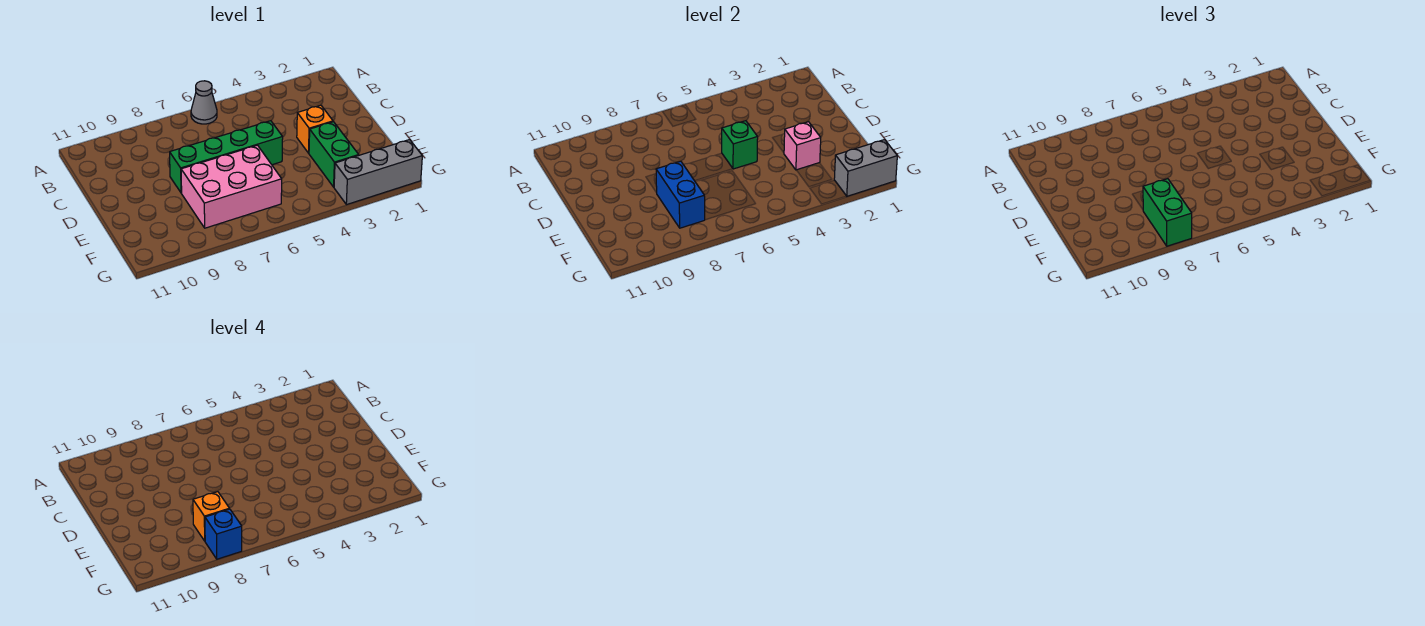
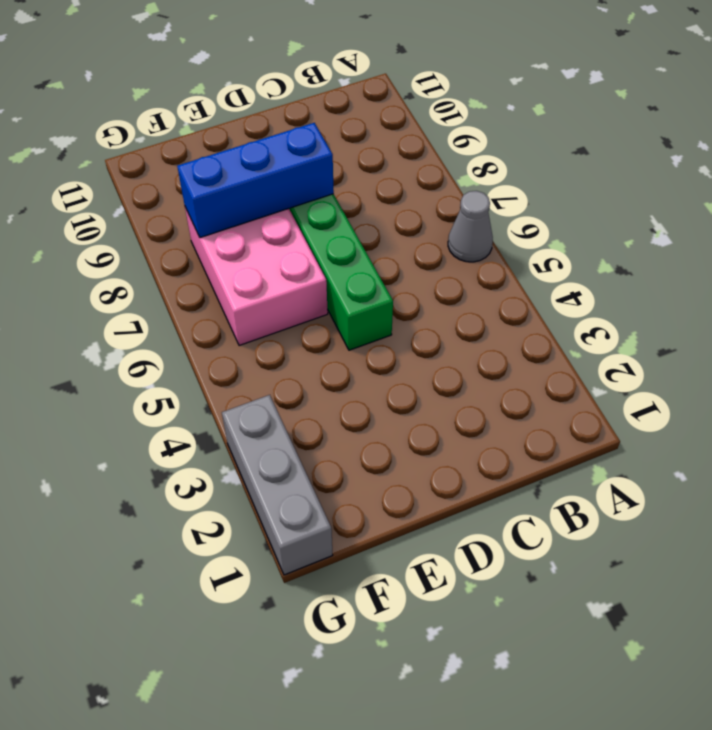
blue brick D8:F8 level 2 -> blue brick E8:F8 level 2
none -> orange brick D3 level 1
none -> green brick E3:F3 level 1
none -> green brick D5 level 2

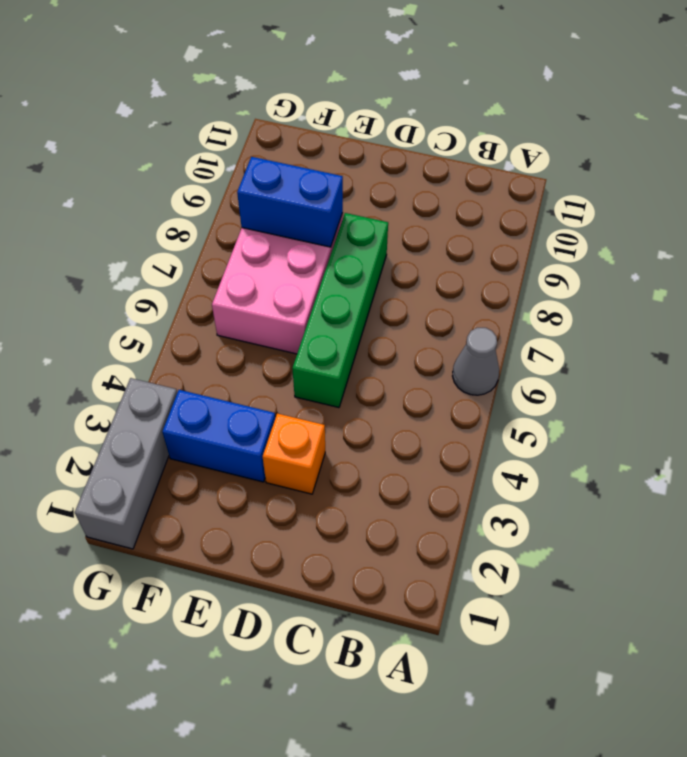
blue brick E3:F3 level 1 -> green brick E3:F3 level 1
none -> green brick D5 level 2
none -> pink brick E3 level 2
none -> grey brick G1:G2 level 2

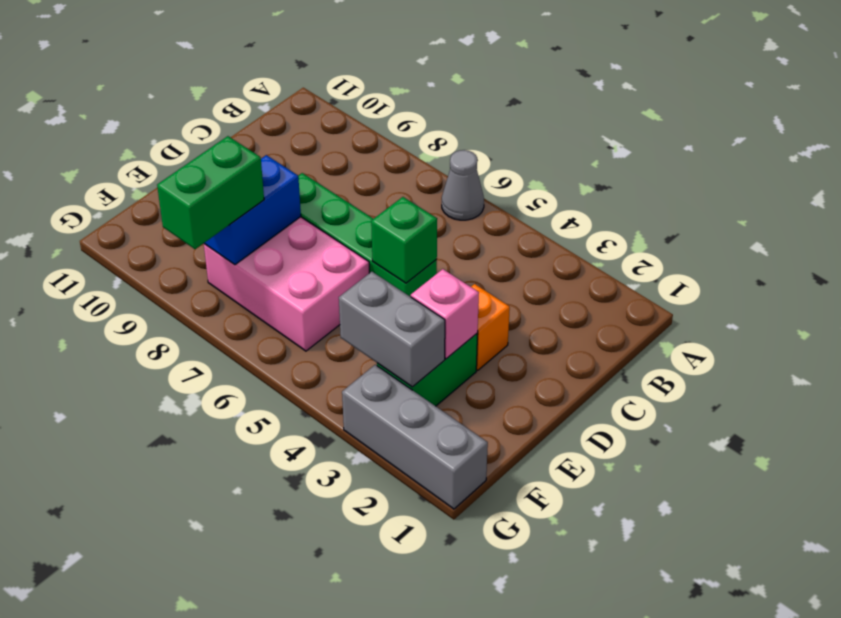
grey brick F3:F4 level 2 -> grey brick G1:G2 level 2
none -> orange brick F8 level 4
none -> blue brick G8 level 4

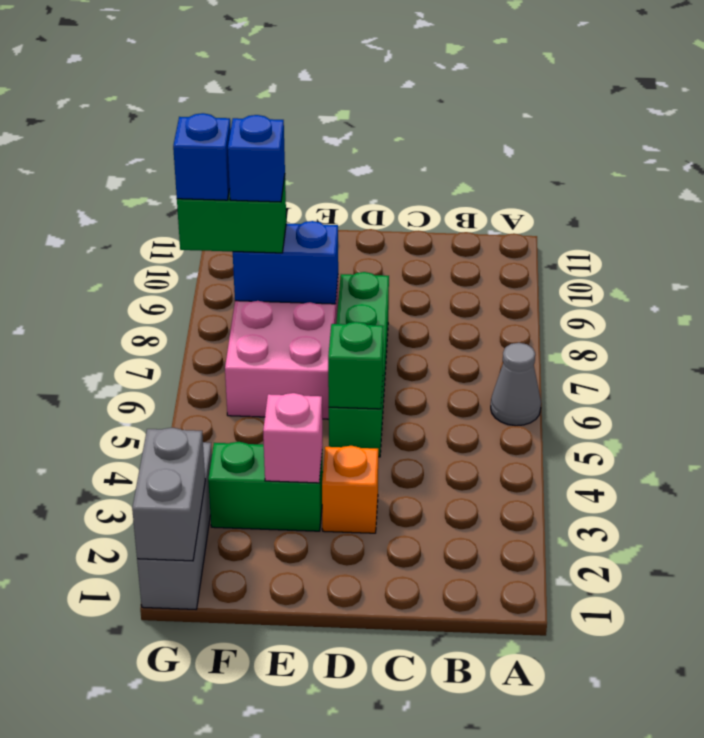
blue brick F8 level 4 -> orange brick F8 level 4

